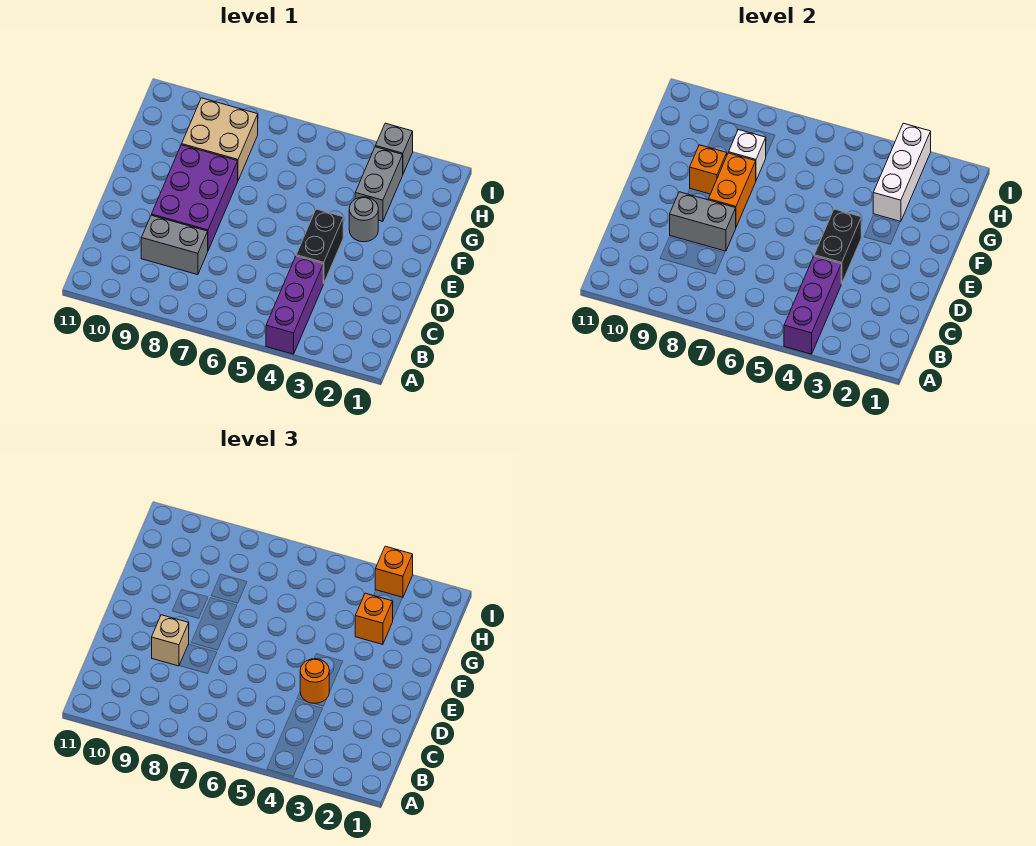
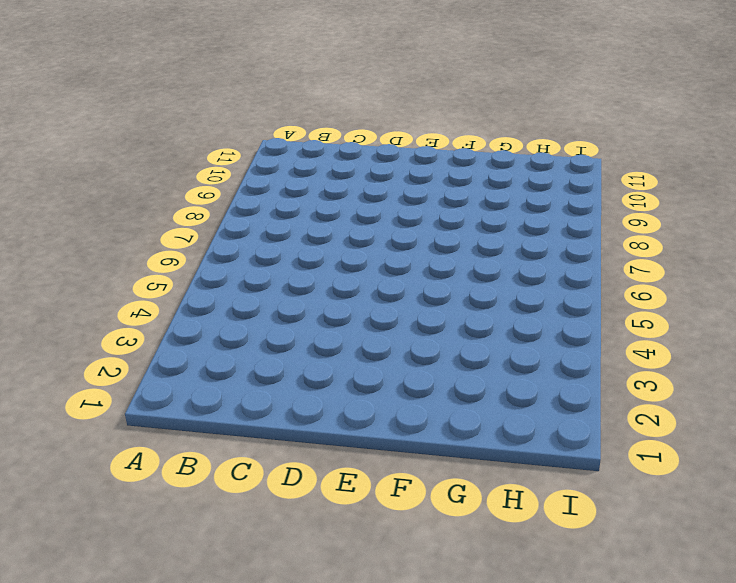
none -> purple brick A4:C4 level 1
none -> grey brick C8:C9 level 1
none -> black brick D4:E4 level 1

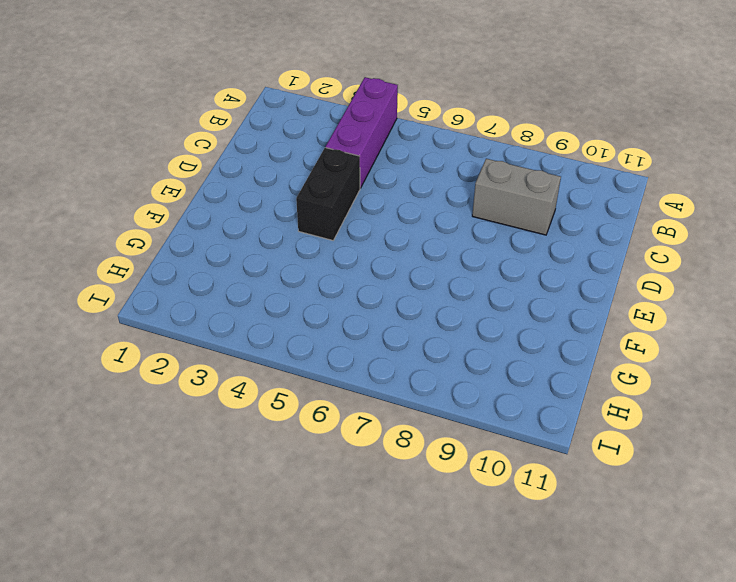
none -> purple brick D8:F9 level 1
none -> grey round brick F3 level 1
none -> grey brick G3:H3 level 1

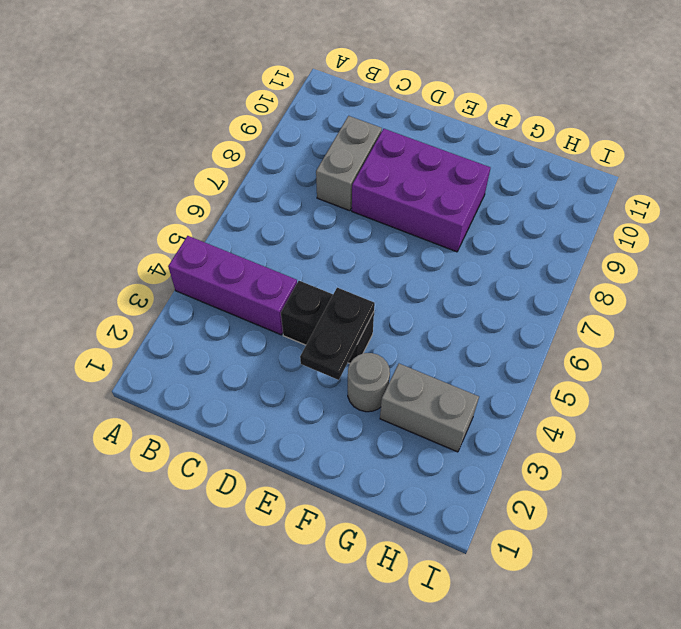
black plate E3:E4 level 2 -> black brick D4:E4 level 2
none -> tan brick G8:H9 level 1
none -> grey brick I3 level 1
none -> purple brick A4:C4 level 2

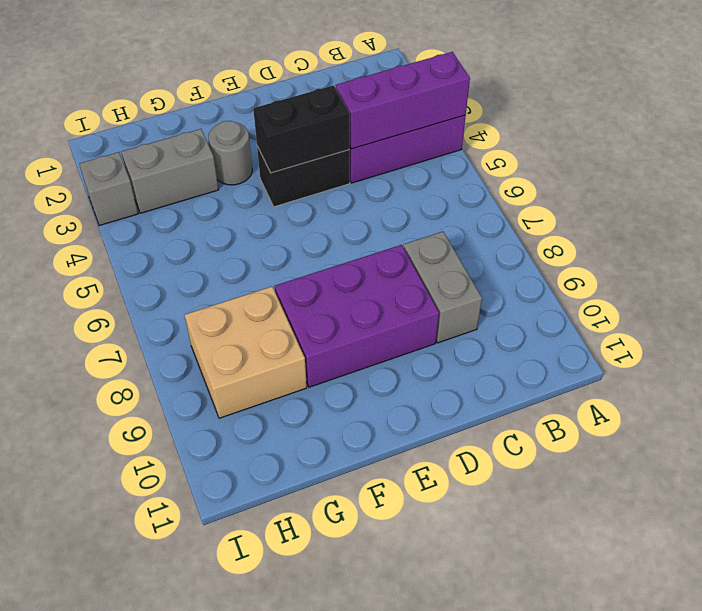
none -> grey brick D8:D9 level 2
none -> orange brick E8:F8 level 2
none -> orange brick F9 level 2

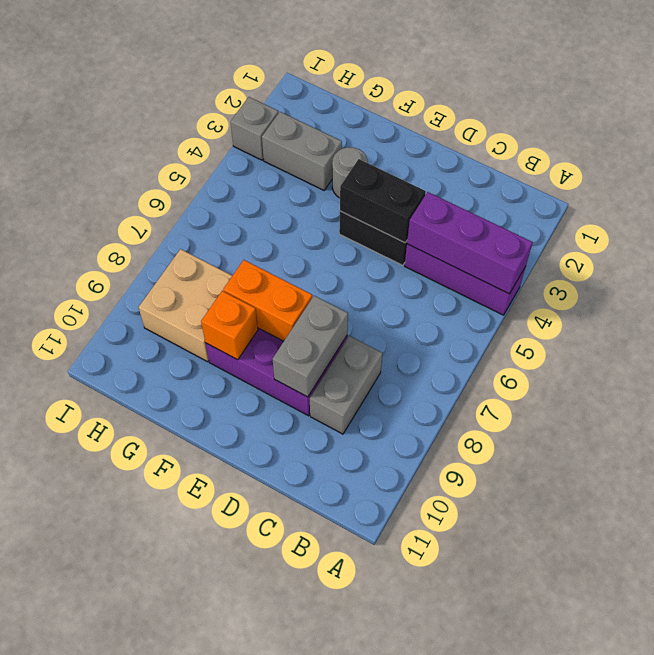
none -> white brick G3:I3 level 2
none -> white brick G8 level 2
none -> orange round brick D4 level 3

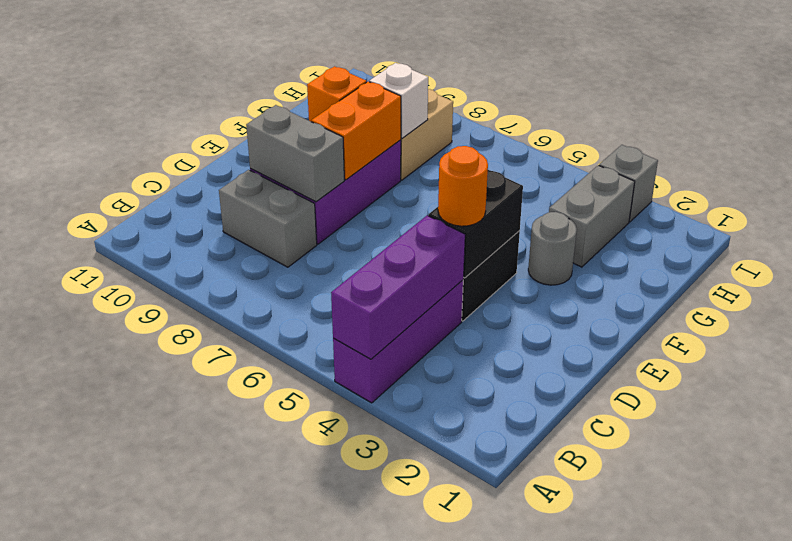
none -> white brick G3:I3 level 2
none -> tan brick D9 level 3
none -> orange brick G3 level 3

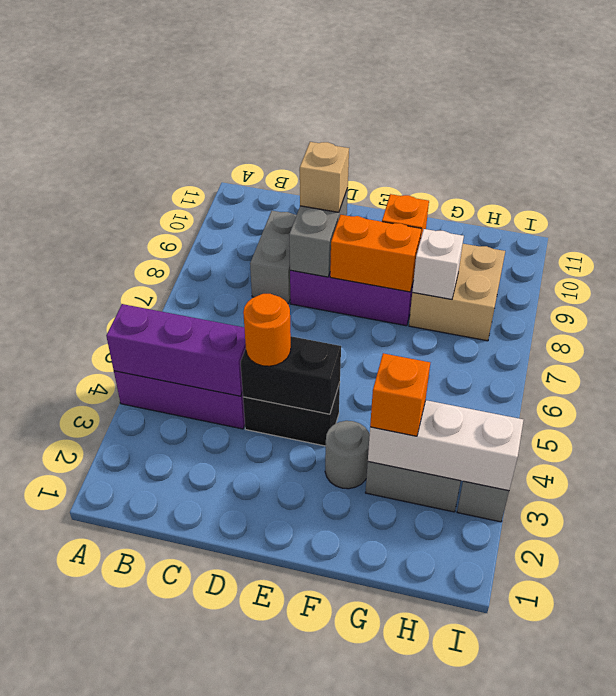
none -> orange brick I3 level 3

